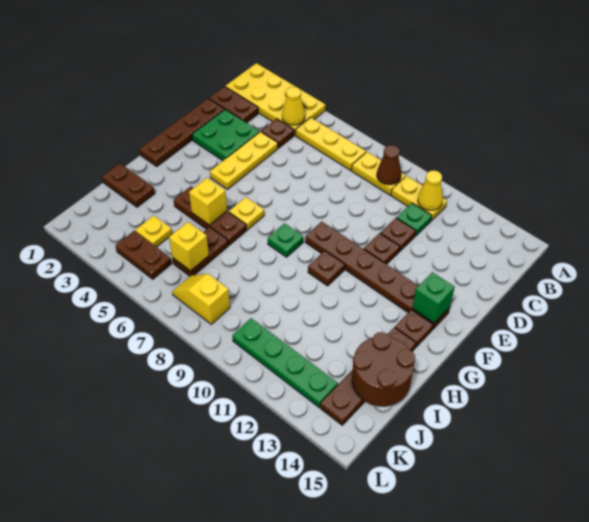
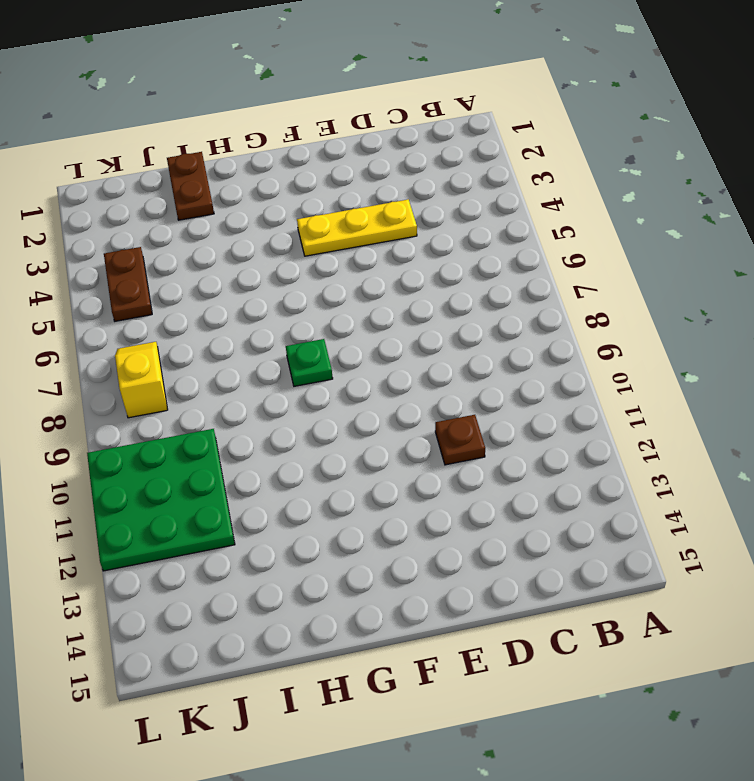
green plate J10:L12 level 1 -> green plate K10:K13 level 1
none -> yellow plate A1:B4 level 1
none -> yellow plate B5:B7 level 1
none -> yellow plate B8:B9 level 1
none -> yellow plate B10:B11 level 1

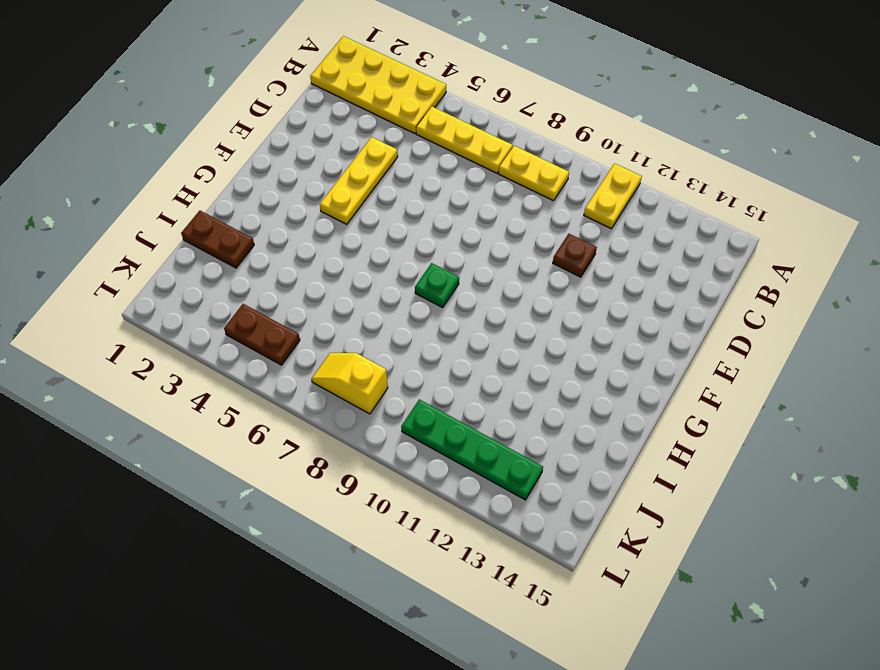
yellow plate A11:B11 level 1 -> yellow plate B10:B11 level 1
none -> brown plate C1:C2 level 1
none -> brown plate C4 level 1
none -> green plate C11 level 1
none -> brown plate D1:G1 level 1

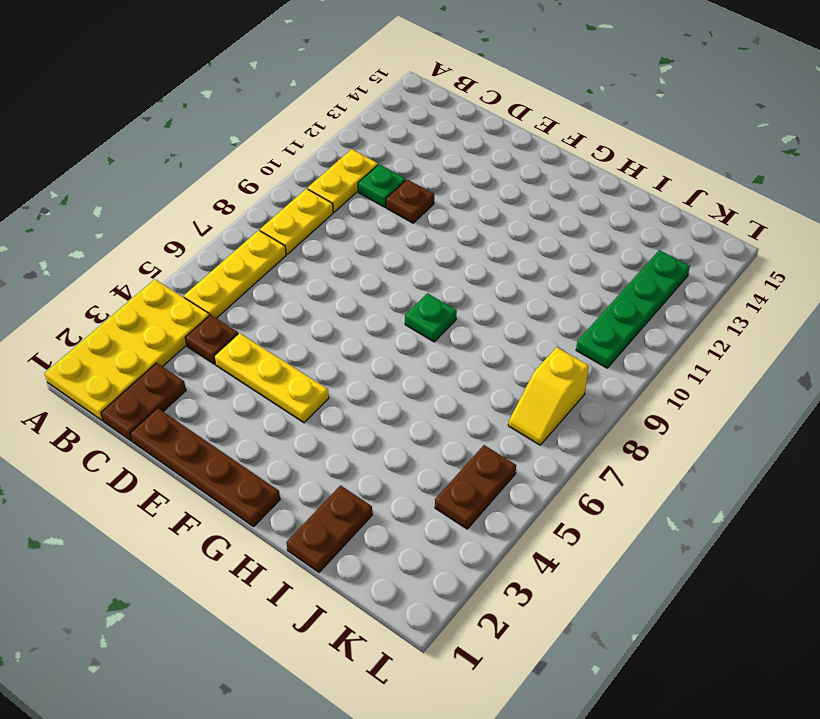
none -> green plate D2:E3 level 1
none -> brown plate E11 level 1
none -> brown plate F9:F14 level 1
none -> yellow plate G6 level 1

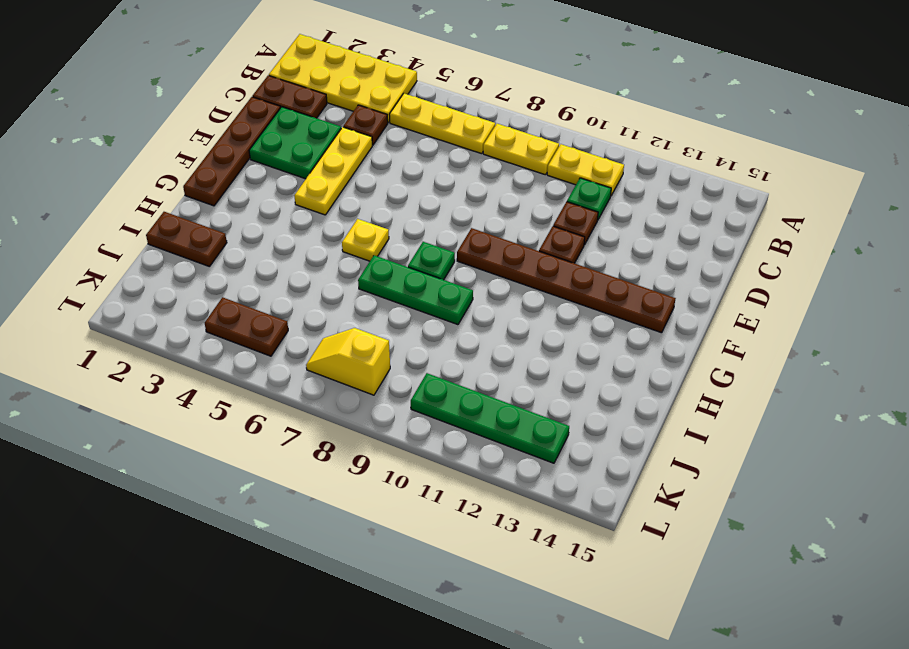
green plate H7:H9 level 1 -> none
none -> brown plate G10 level 1
none -> brown plate G14 level 1
none -> brown plate H4:H6 level 1
none -> brown plate H14:K14 level 1

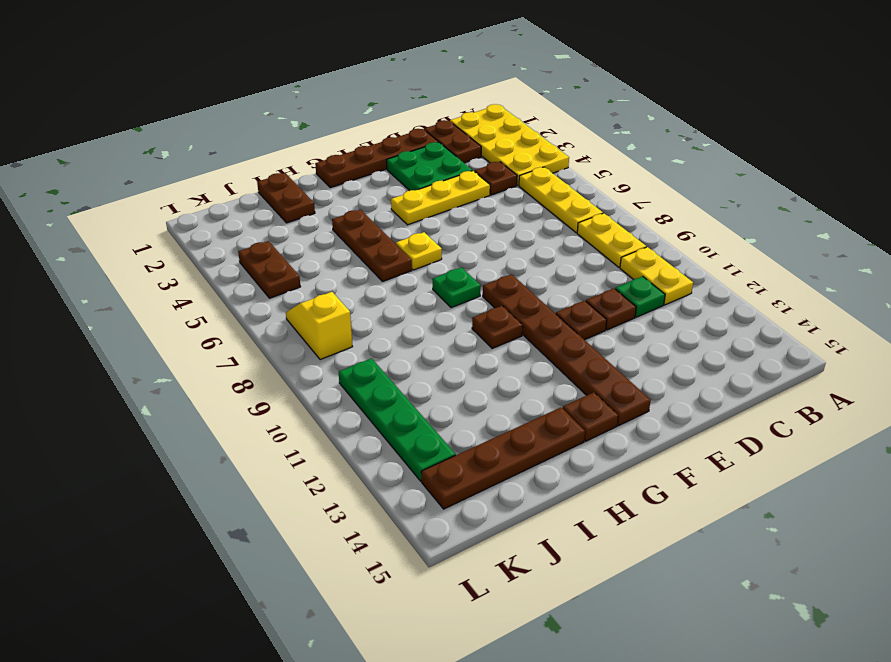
none -> brown plate I6:J6 level 1
none -> yellow plate J4 level 1
none -> yellow cone B4 level 2
none -> brown cone B9 level 2

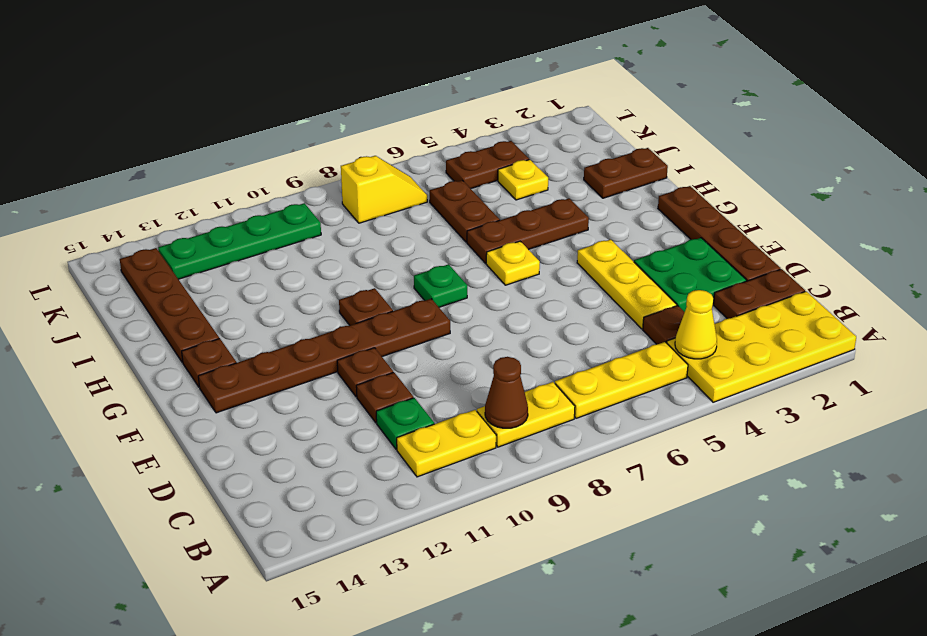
none -> yellow cone B11 level 2
none -> green brick F14 level 2
none -> yellow brick H5 level 2
none -> brown round brick I14:J15 level 2

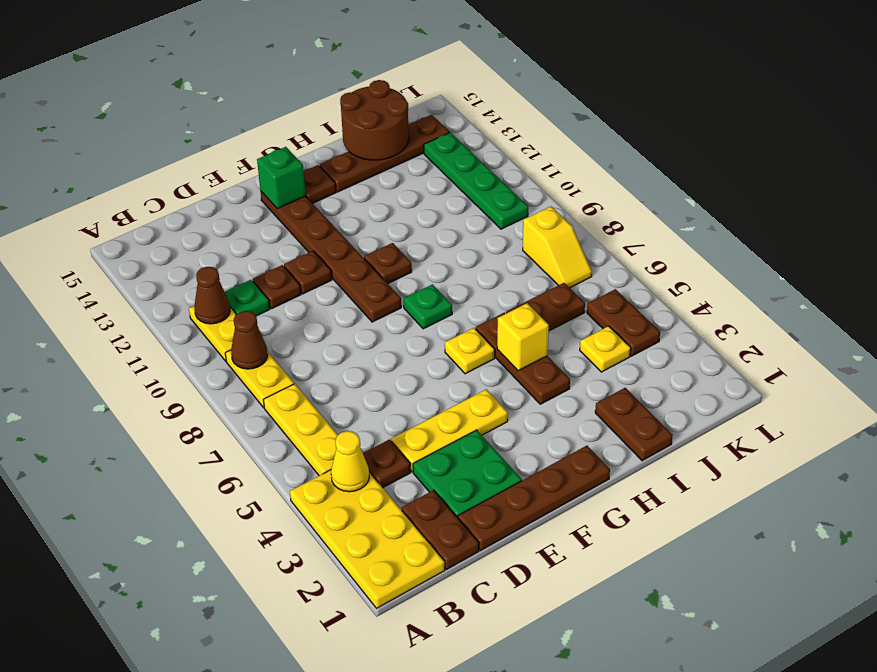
brown cone B11 level 2 -> yellow cone B11 level 2
none -> yellow brick J6 level 2

